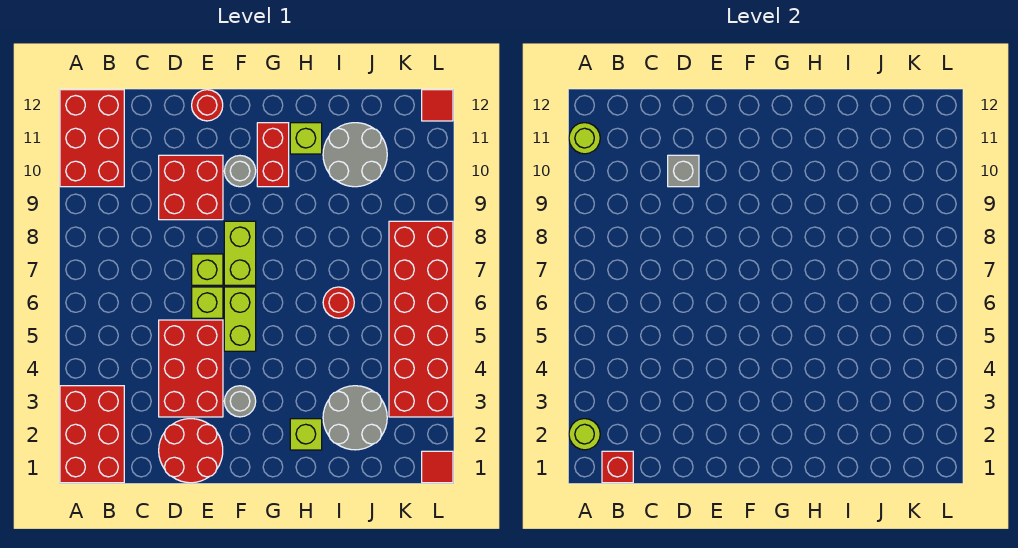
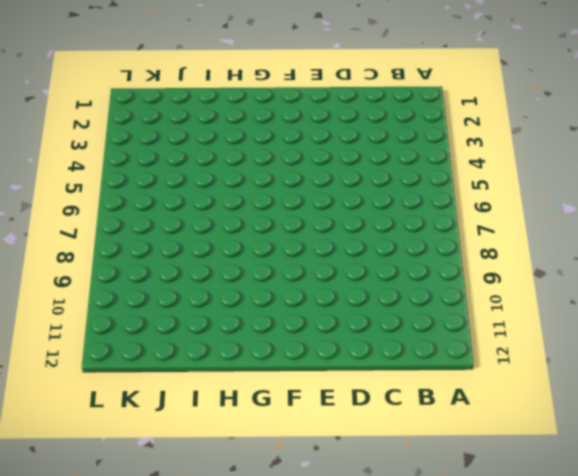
none -> red brick A1:B3 level 1
none -> red brick A10:B12 level 1
none -> red round brick D1:E2 level 1

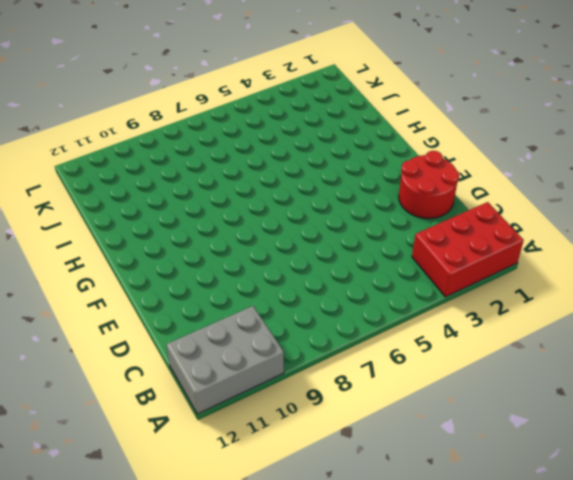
grey brick A10:B12 level 1 -> red brick A10:B12 level 1
none -> red brick D3:E5 level 1
none -> red brick D9:E10 level 1
none -> lime brick E6 level 1

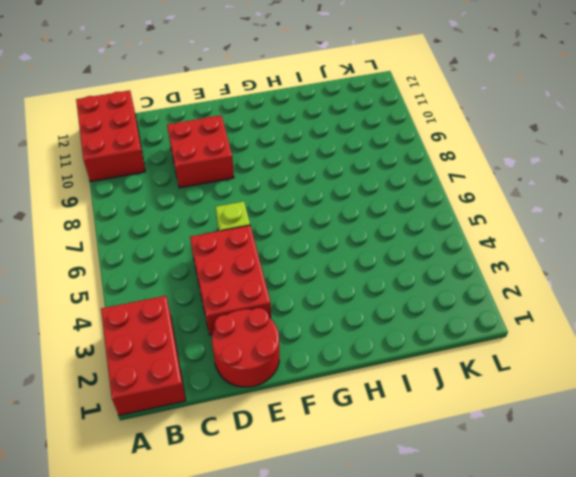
none -> lime brick E7 level 1
none -> red round brick E12 level 1
none -> grey round brick F3 level 1

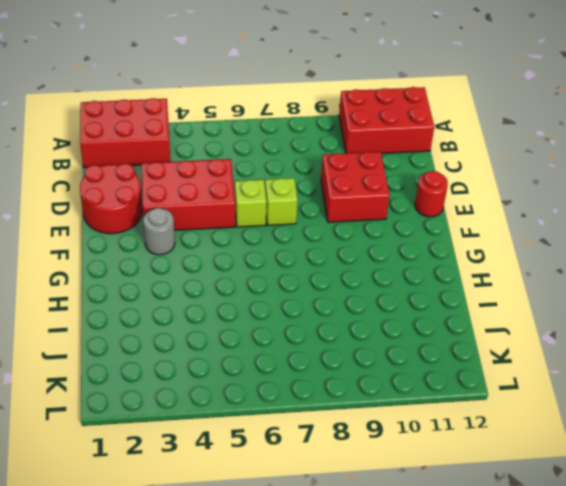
none -> lime brick F5:F6 level 1
none -> lime brick F7:F8 level 1
none -> grey round brick F10 level 1

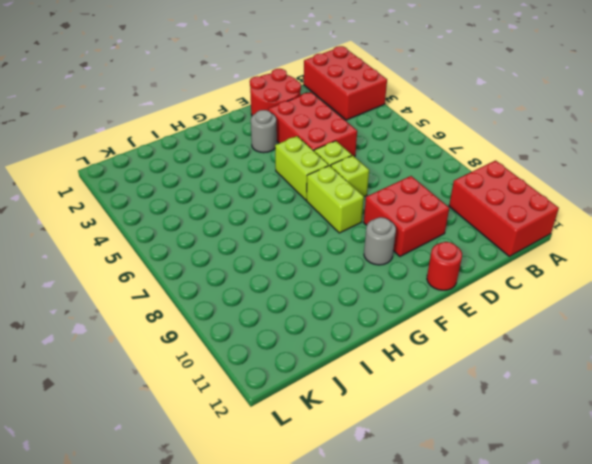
none -> red brick G10:G11 level 1
none -> lime brick H2 level 1
none -> lime brick H11 level 1

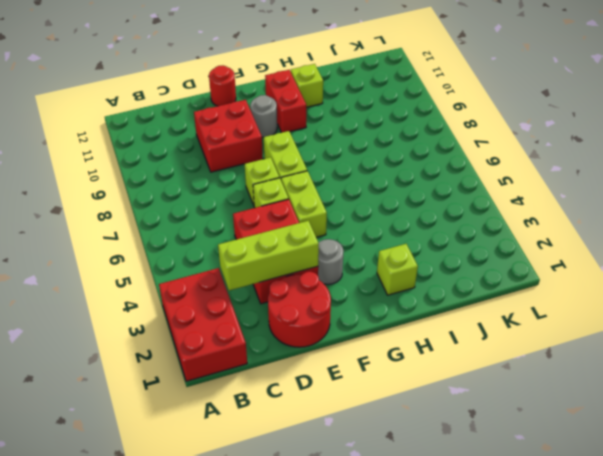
lime brick C3:E3 level 2 -> none
none -> red brick A10:B12 level 1
none -> grey round brick I2:J3 level 1
none -> red round brick I6 level 1

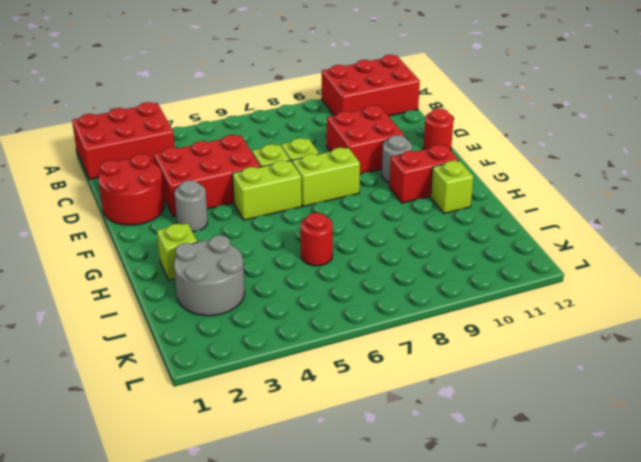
none -> grey round brick I10:J11 level 1
none -> red brick K3:L8 level 1
none -> red tile L1 level 1

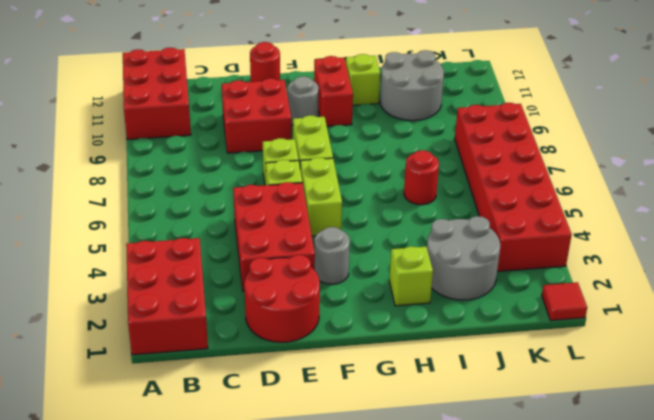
none -> red tile L12 level 1
none -> lime round brick A2 level 2
none -> lime round brick A11 level 2

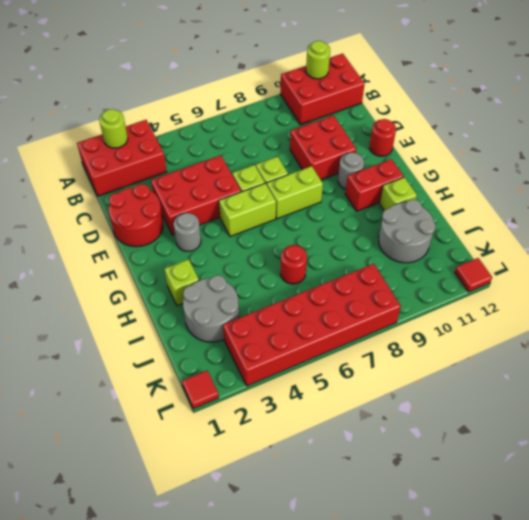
none -> red brick B1 level 2
none -> grey brick D10 level 2

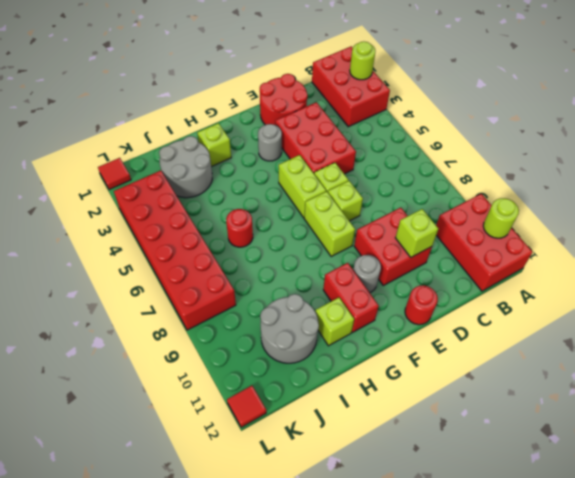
lime brick D10 level 2 -> grey brick D10 level 2
none -> red brick B1 level 2

